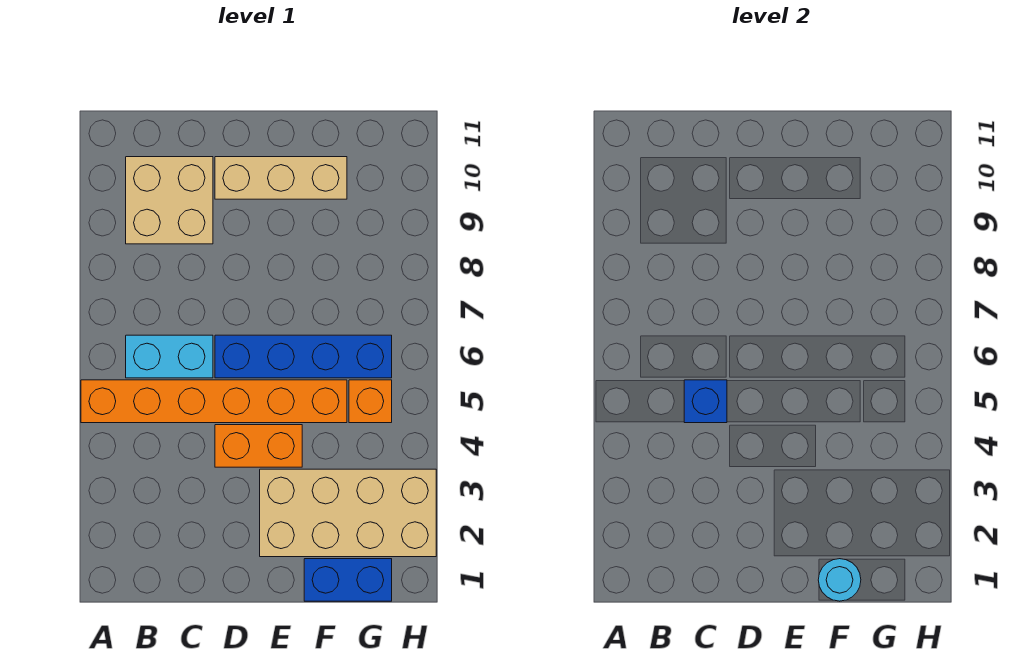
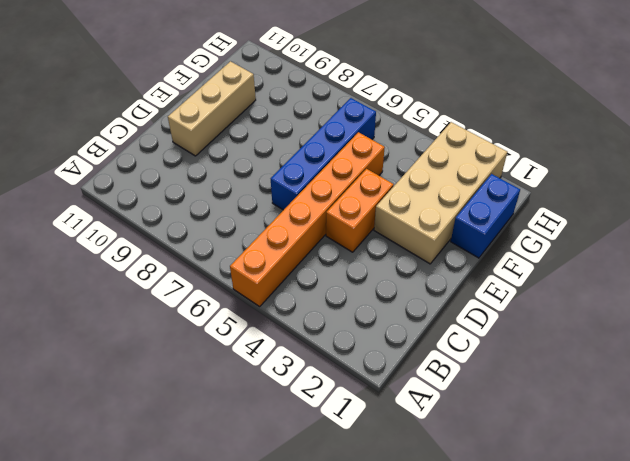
none -> cyan brick B6:C6 level 1
none -> tan brick B9:C10 level 1

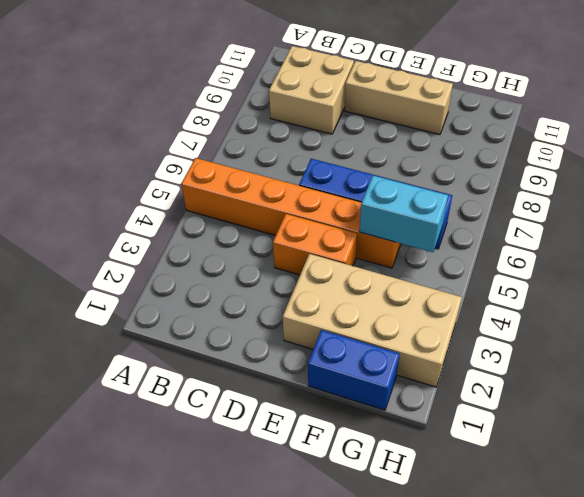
cyan brick F5:G5 level 2 -> cyan brick B6:C6 level 1
none -> orange brick G5 level 1
none -> blue brick C5 level 2

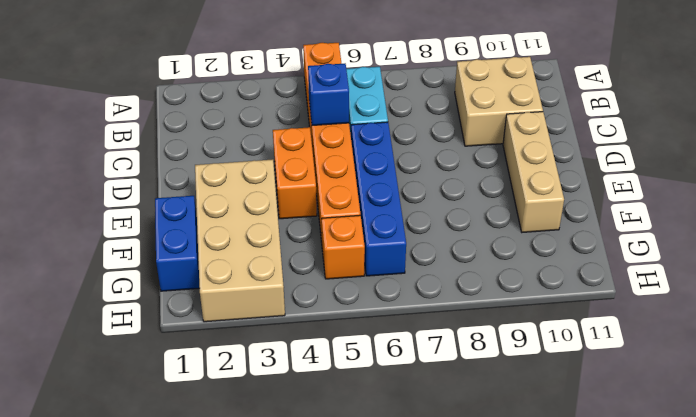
none -> cyan round brick F1 level 2

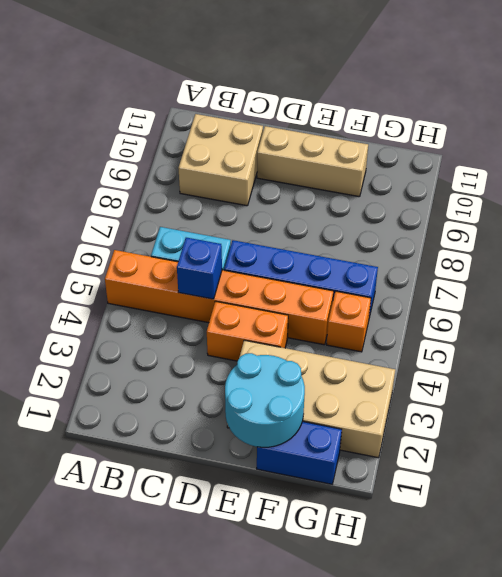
cyan round brick E1:F2 level 2 -> cyan round brick F1 level 2

